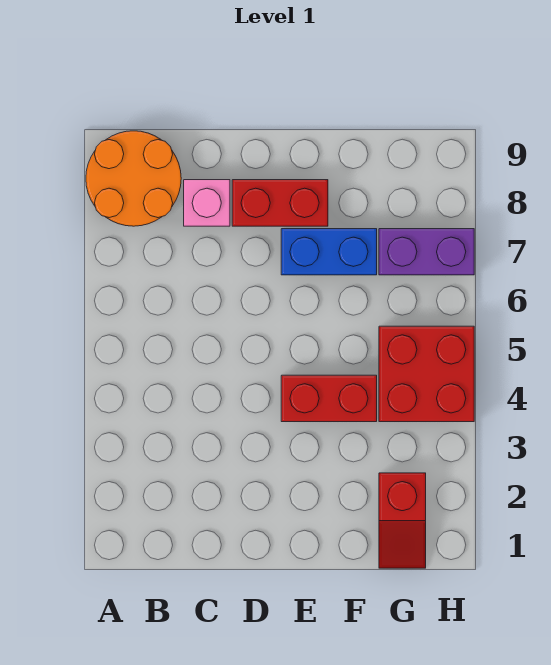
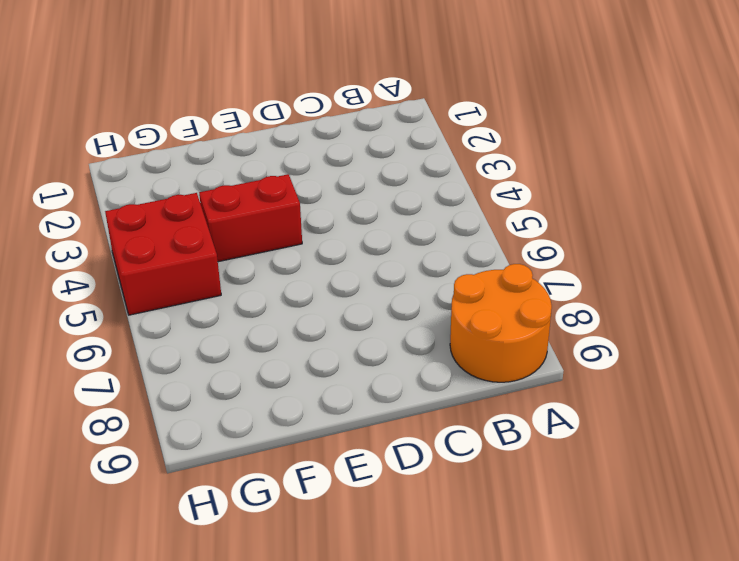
none -> pink brick C8 level 1
none -> red brick D8:E8 level 1

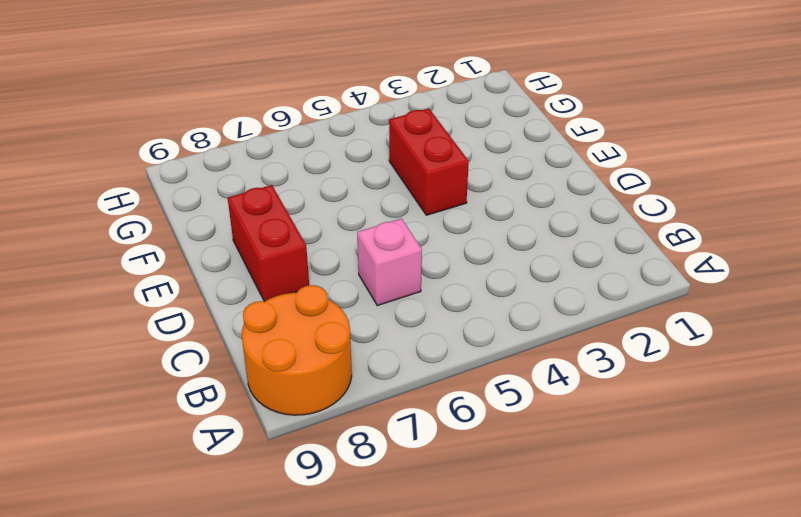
pink brick C6 level 1 -> pink brick C8 level 1
none -> blue brick E7:F7 level 1
none -> red slope G1:G2 level 1 top 2

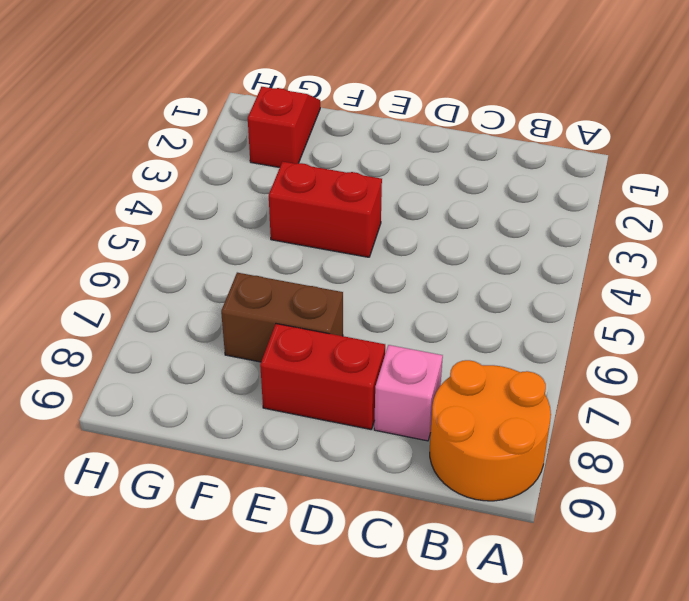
brown brick E7:F7 level 1 -> blue brick E7:F7 level 1
none -> red brick G4:H5 level 1
none -> purple brick G7:H7 level 1

